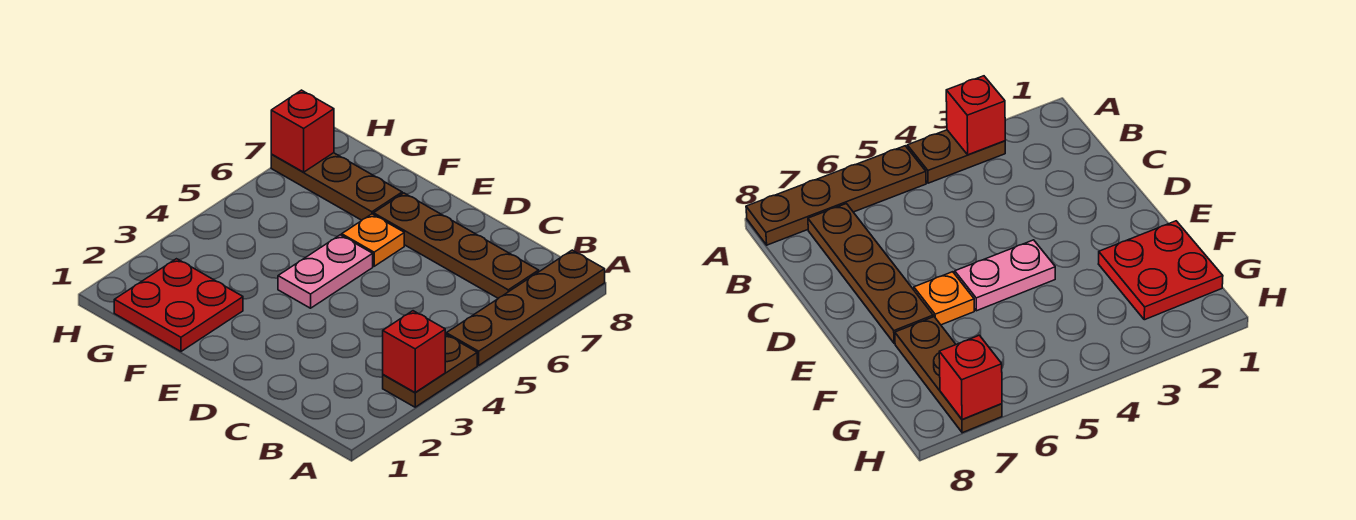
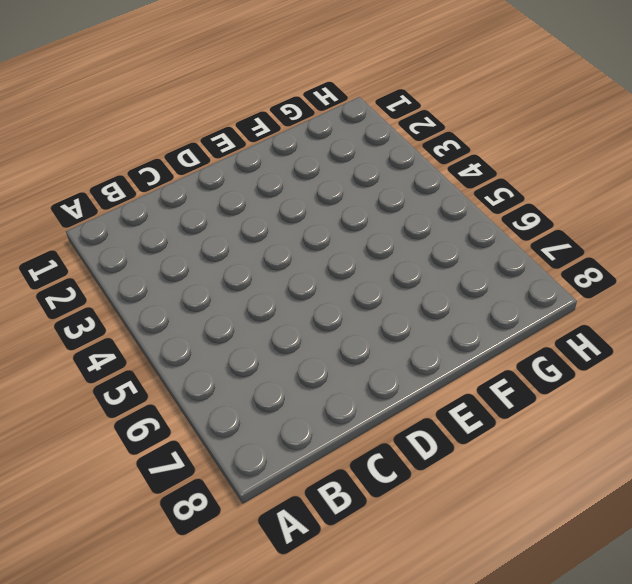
none -> brown plate A3:A4 level 1
none -> brown plate A5:A8 level 1

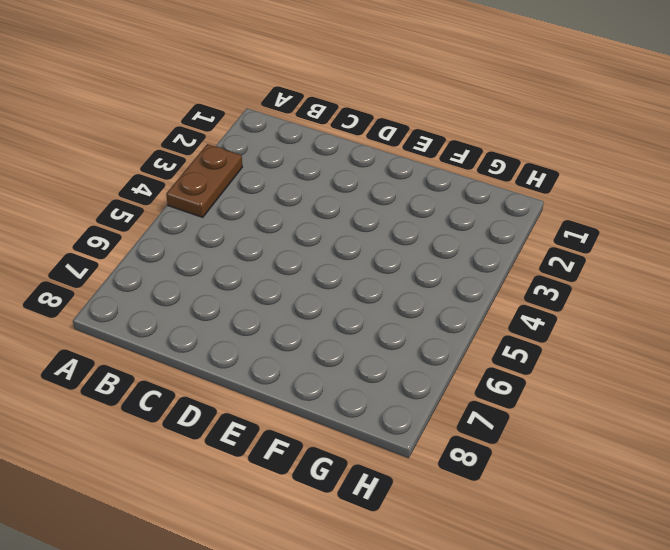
none -> brown plate A5:A8 level 1
none -> brown plate B7:E7 level 1

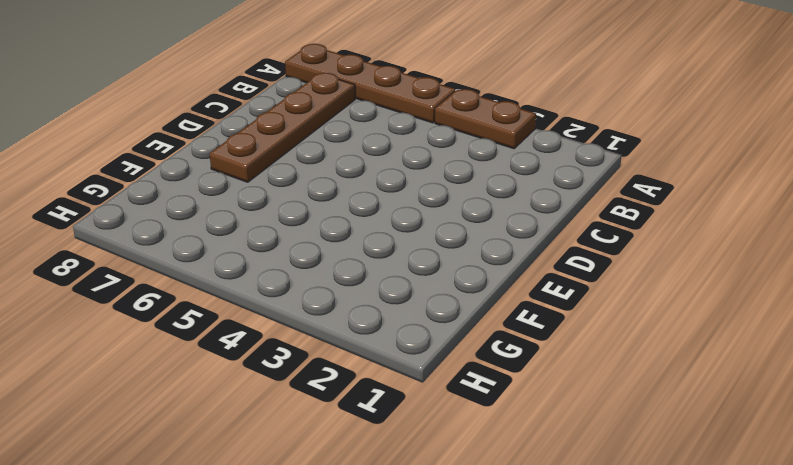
none -> pink plate E4:E5 level 1
none -> orange plate E6 level 1

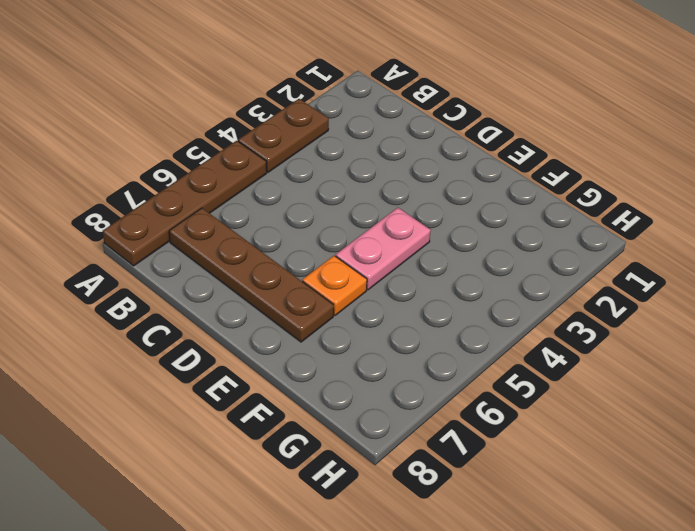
none -> red plate F1:G2 level 1
none -> brown plate F7:H7 level 1

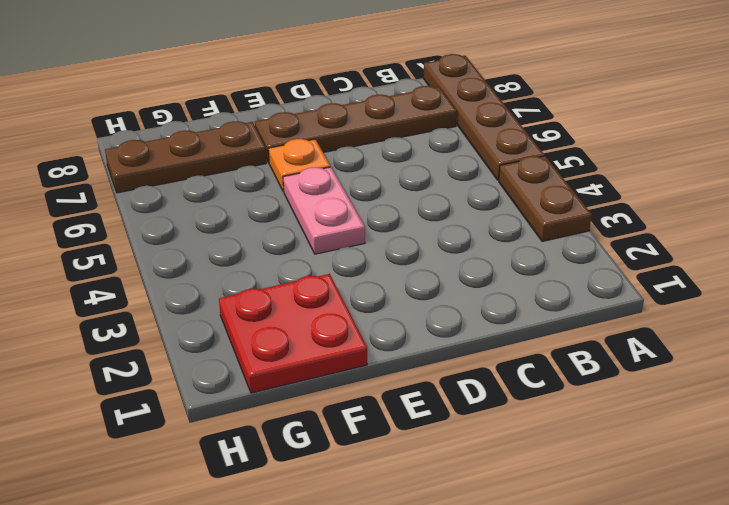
none -> red brick A3 level 2
none -> red brick H7 level 2

